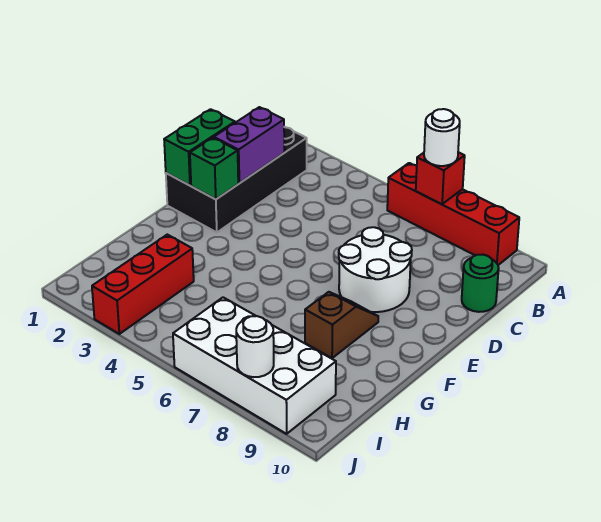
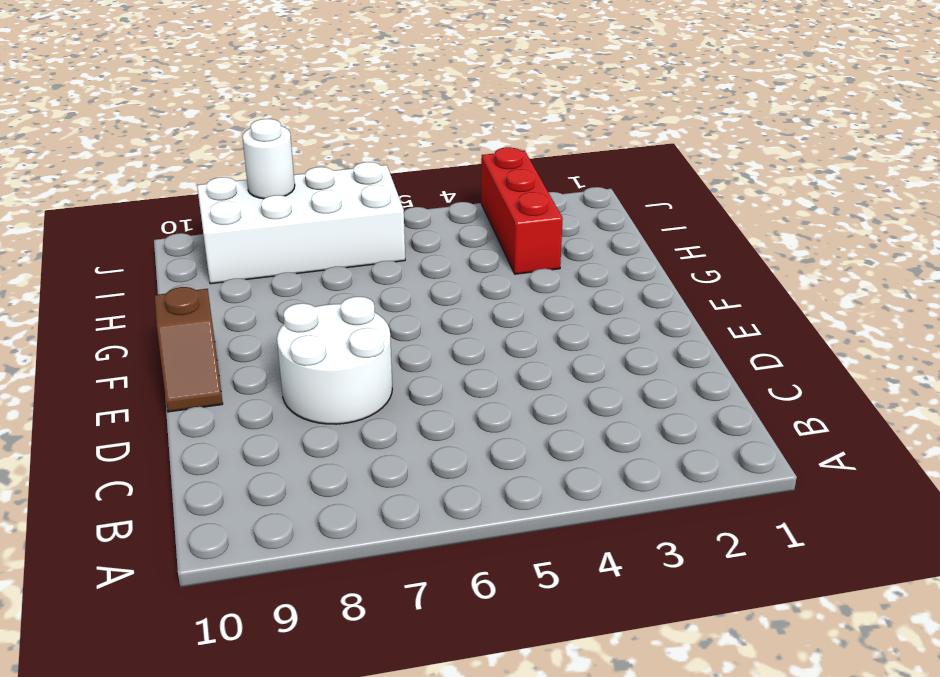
brown slope E10:F10 level 1 top F -> brown slope F8:G8 level 1 top G
none -> red brick A6:A9 level 1
none -> black brick B1:E2 level 1
none -> green round brick C10 level 1

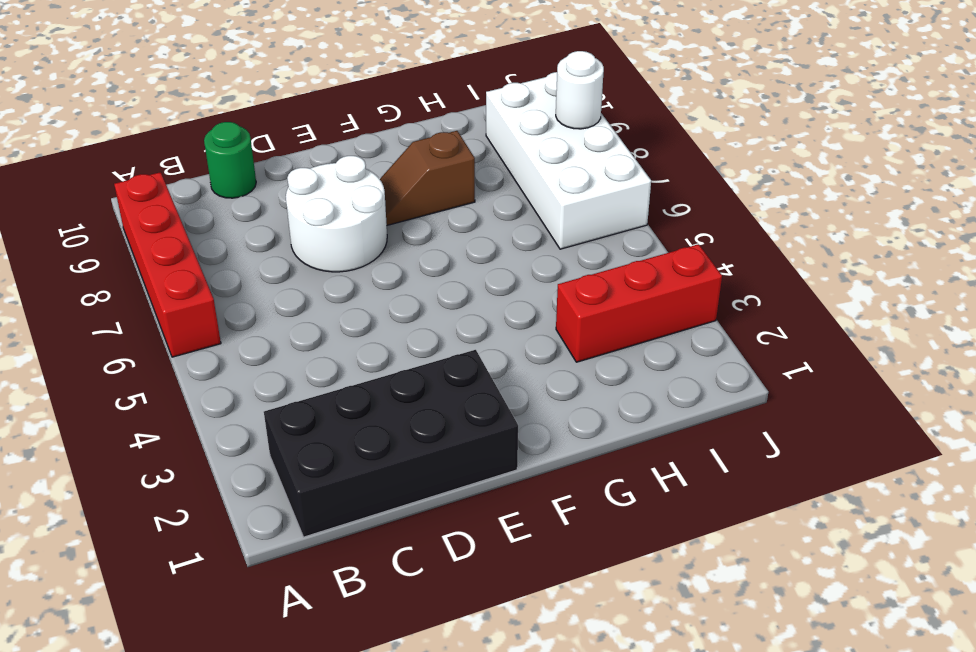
none -> red brick A7 level 2
none -> purple brick C2:D2 level 2
none -> green brick D1:E1 level 2

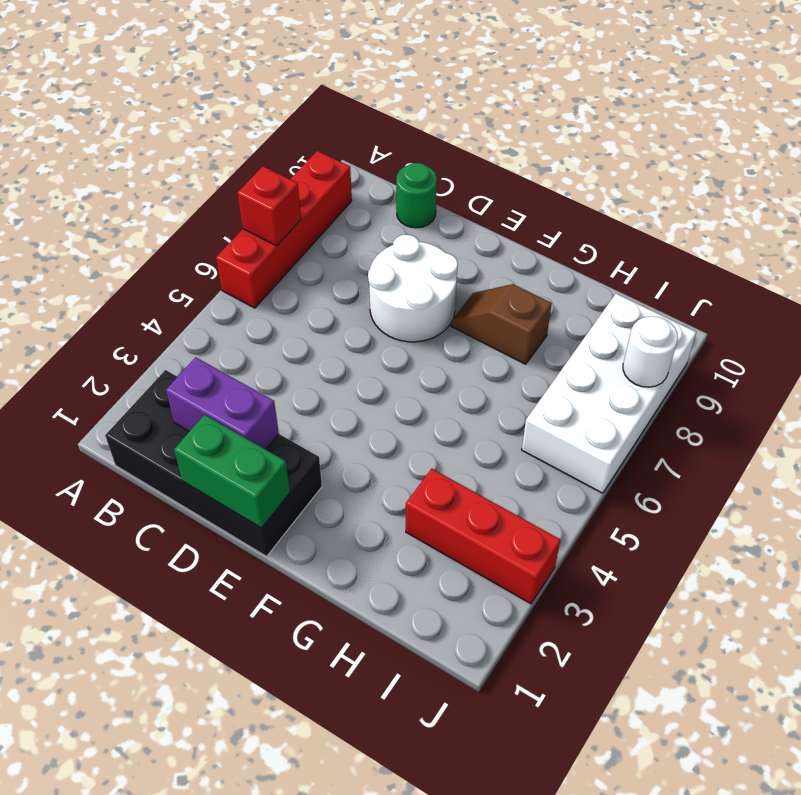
none -> green brick E2 level 2
none -> white round brick A7 level 3

